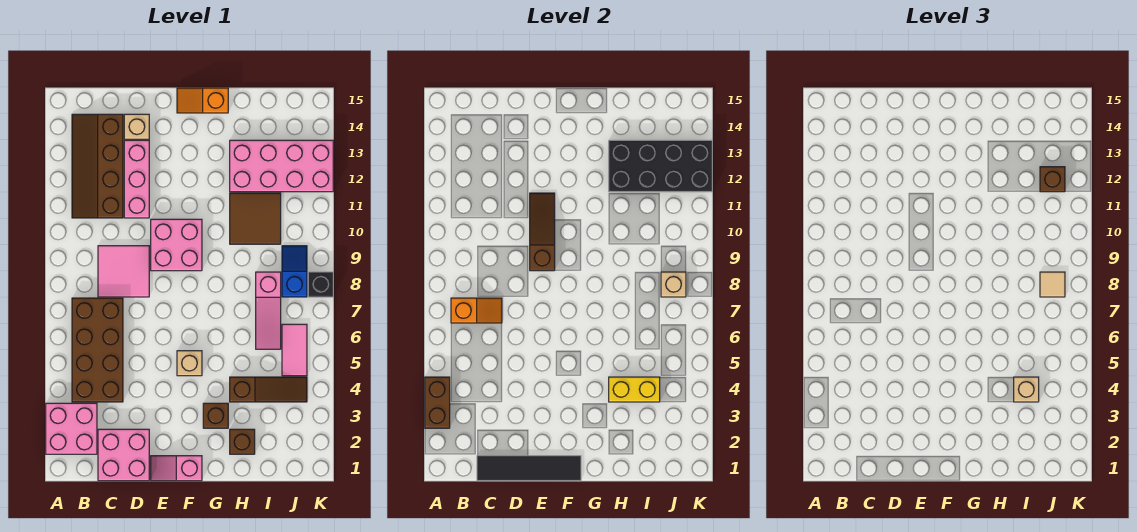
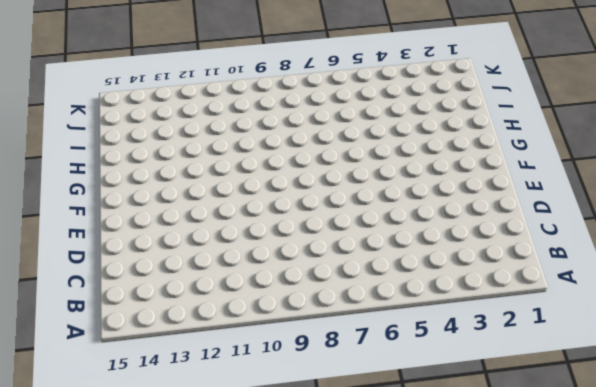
none -> pink brick A2:B3 level 1
none -> brown brick B4:C7 level 1
none -> brown slope B11:C14 level 1 top C
none -> pink brick C1:D2 level 1

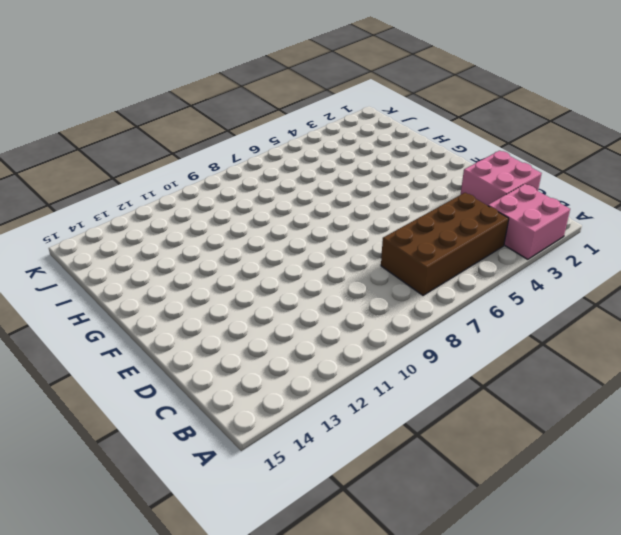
none -> brown slope B11:C14 level 1 top C
none -> pink tile C8:D9 level 1
none -> pink brick D11:D13 level 1
none -> tan brick D14 level 1

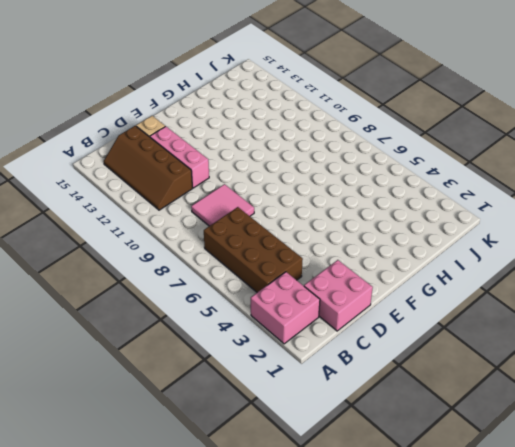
none -> pink slope E1:F1 level 1 top F
none -> pink brick E9:F10 level 1
none -> tan brick F5 level 1
none -> orange slope F15:G15 level 1 top G

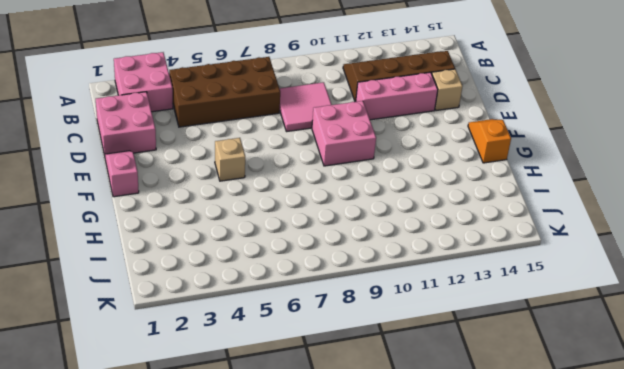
none -> brown brick G3 level 1
none -> brown brick H2 level 1
none -> brown slope H4:J4 level 1 top H
none -> brown tile H10:I11 level 1

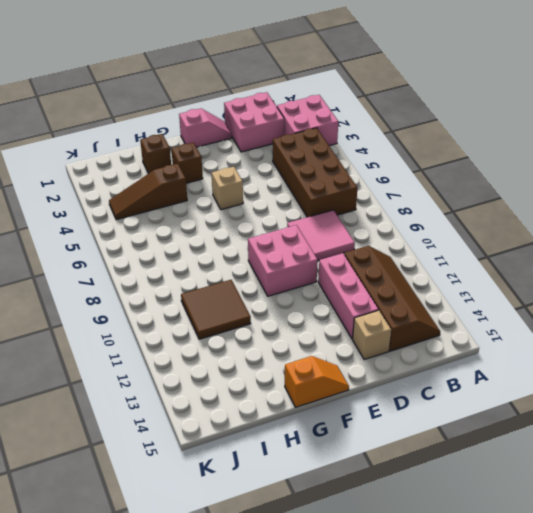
none -> pink brick H12:K13 level 1
none -> pink slope I6:I8 level 1 top 8
none -> pink tile J5:J6 level 1
none -> blue slope J8:J9 level 1 top 8

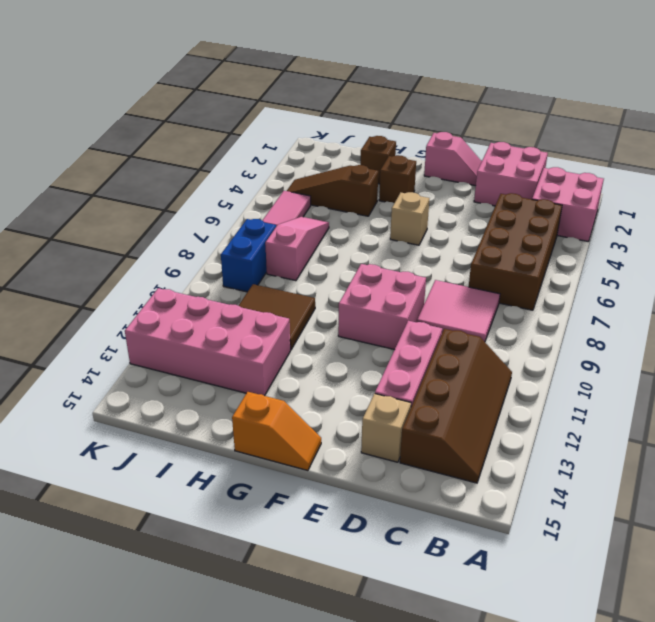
blue brick J8:J9 level 1 -> blue slope J8:J9 level 1 top 8
none -> black brick K8 level 1
none -> brown brick A3:A4 level 2
none -> orange slope B7:C7 level 2 top B
none -> black tile C1:F1 level 2

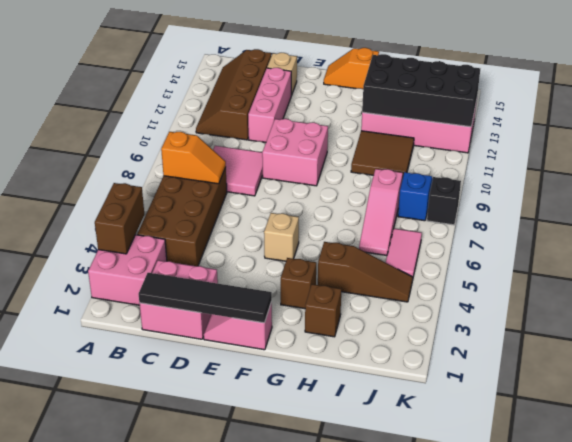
none -> brown slope E9:E11 level 2 top 9
none -> yellow brick H4:I4 level 2
none -> tan brick J8 level 2
none -> tan brick I4 level 3

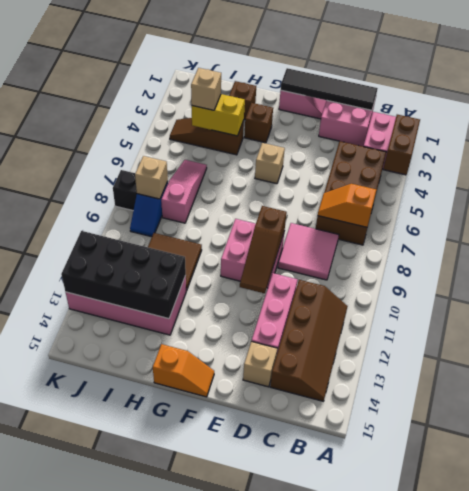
none -> pink tile J5:J6 level 1
none -> tan tile J8 level 3
none -> brown brick J12 level 3

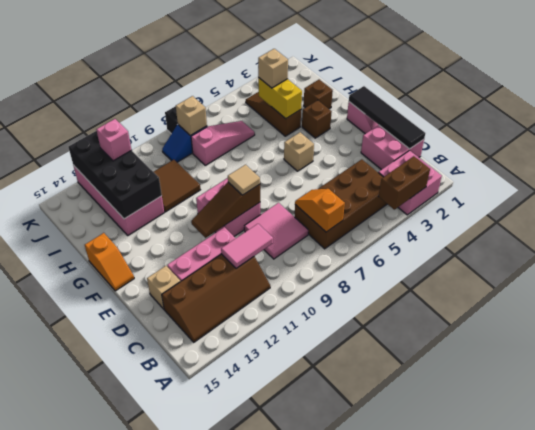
pink tile C10:C11 level 2 -> pink tile J5:J6 level 1
tan tile E9 level 3 -> tan tile J8 level 3
pink brick J12 level 3 -> brown brick J12 level 3

